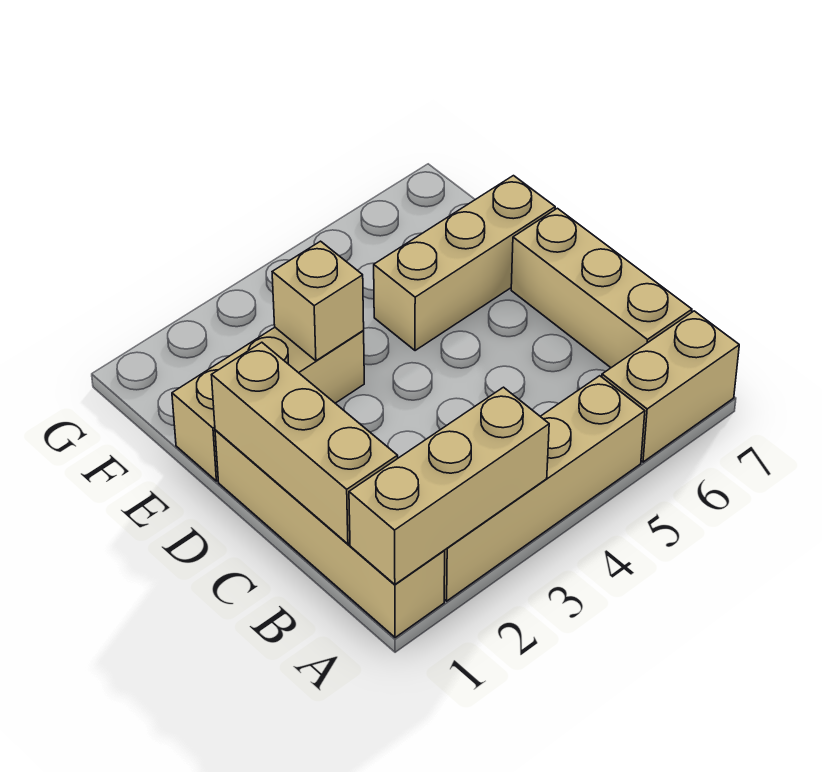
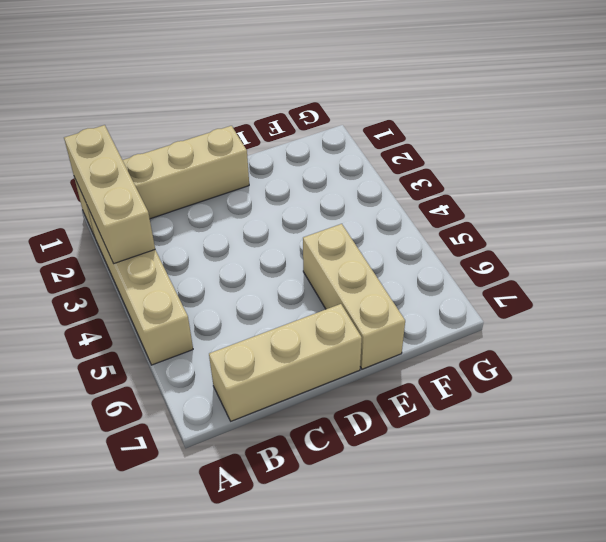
none -> tan brick A6:A7 level 1
none -> tan brick E1:E3 level 1

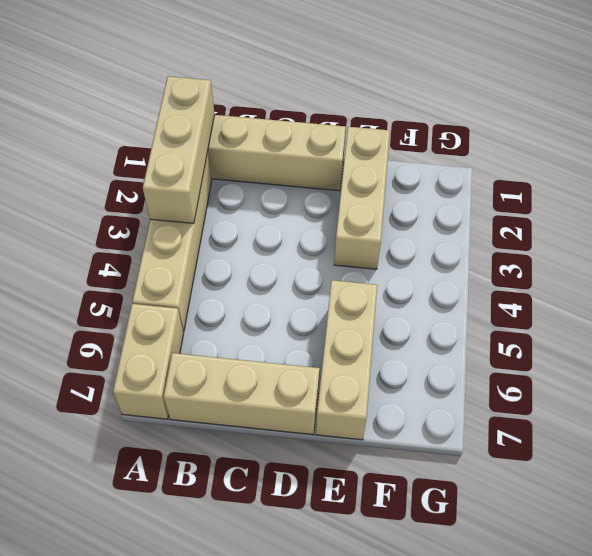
none -> tan brick B1:D1 level 2
none -> tan brick E3 level 2

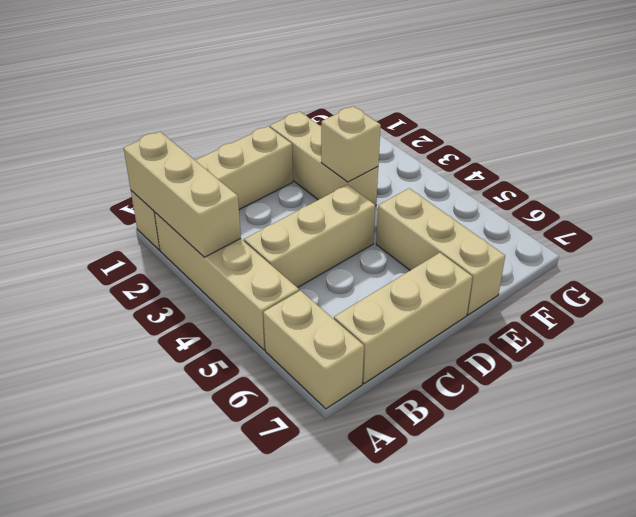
tan brick B4:D4 level 1 -> tan brick B1:D1 level 2

